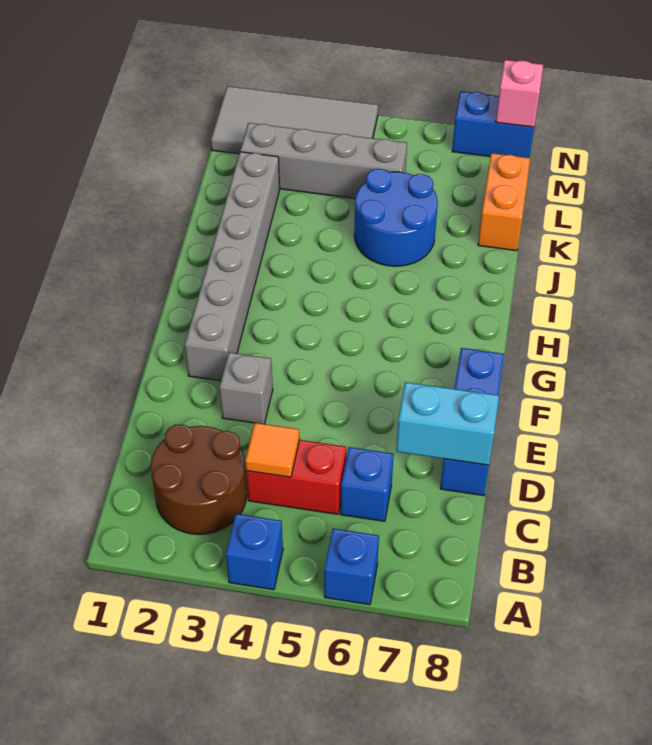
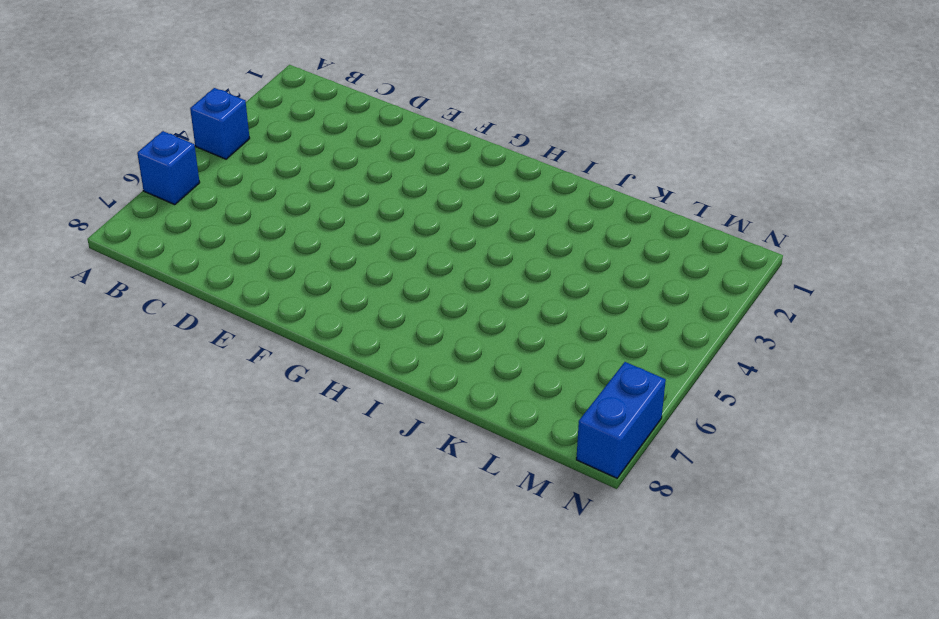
none -> brown round brick B2:C3 level 1
none -> red brick C4:C5 level 1
none -> blue brick C6 level 1

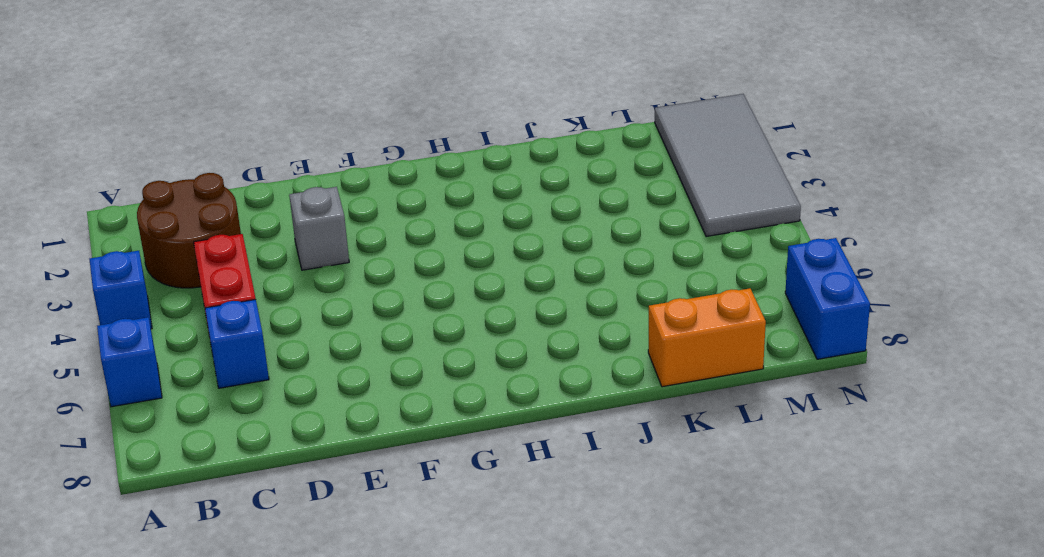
none -> blue brick D8:F8 level 1
none -> grey brick F2:K2 level 1
none -> blue round brick J5:K6 level 1

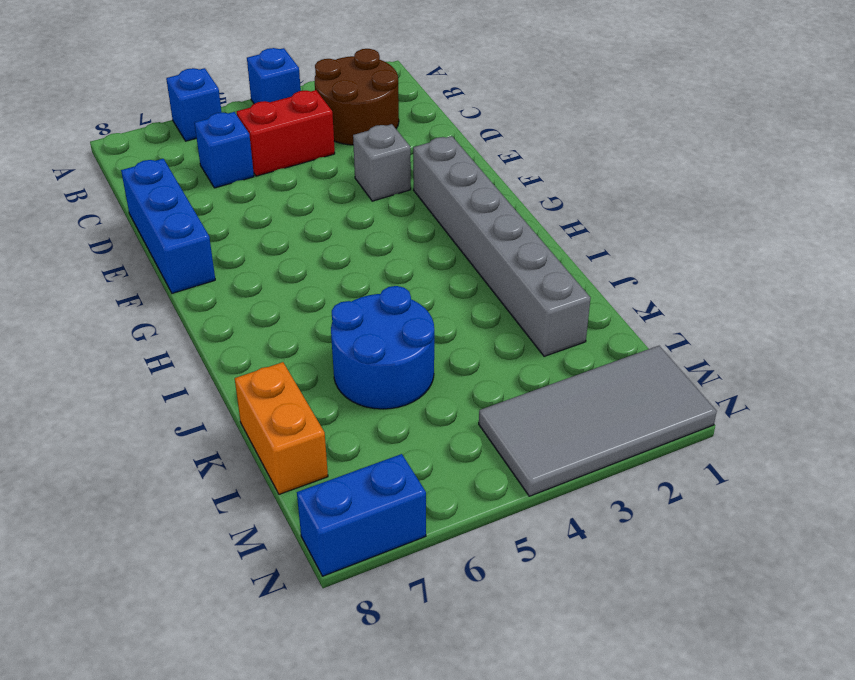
none -> grey brick L2:L5 level 1
none -> orange tile C4 level 2
none -> cyan brick D7:D8 level 2

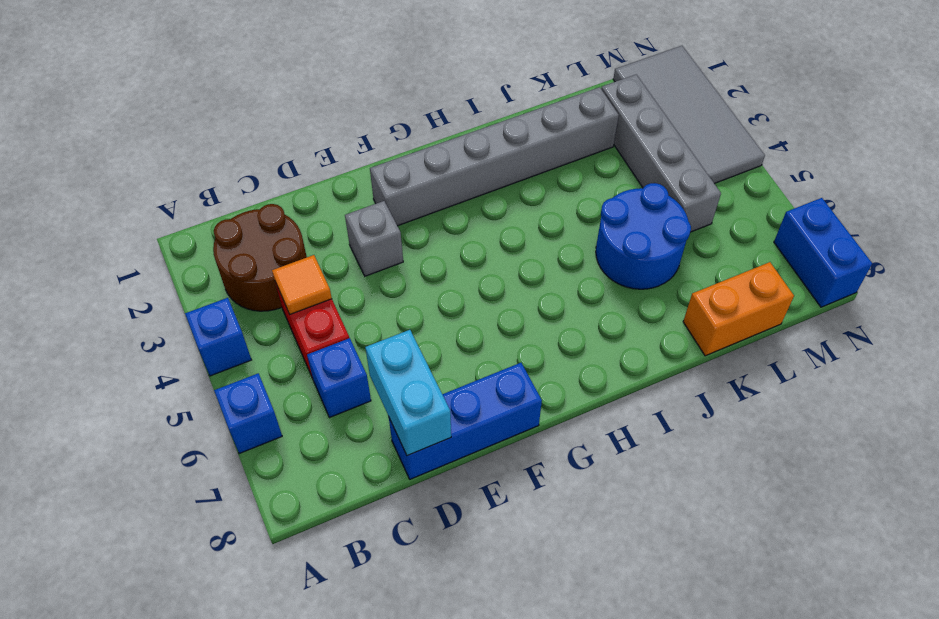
none -> pink brick N8 level 2

